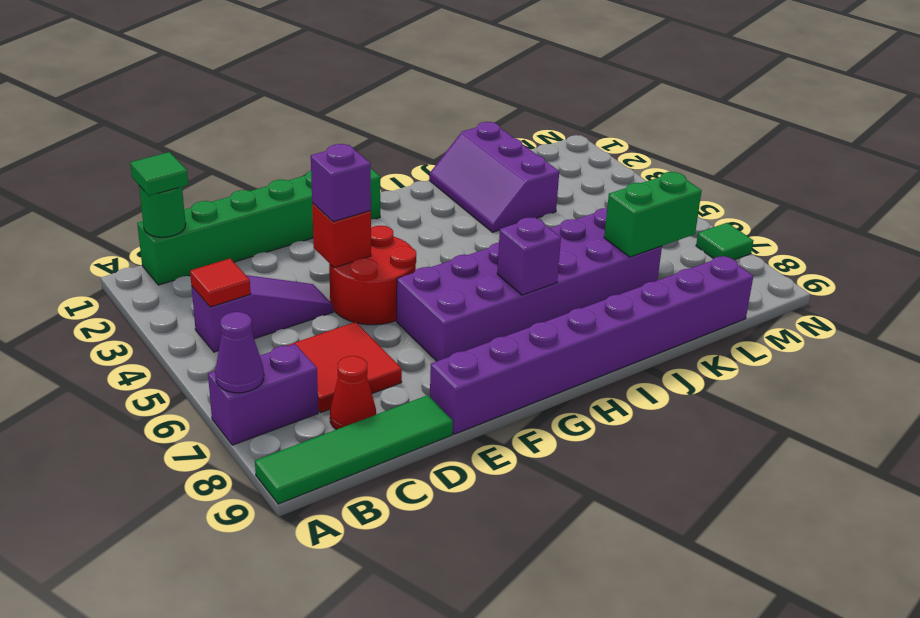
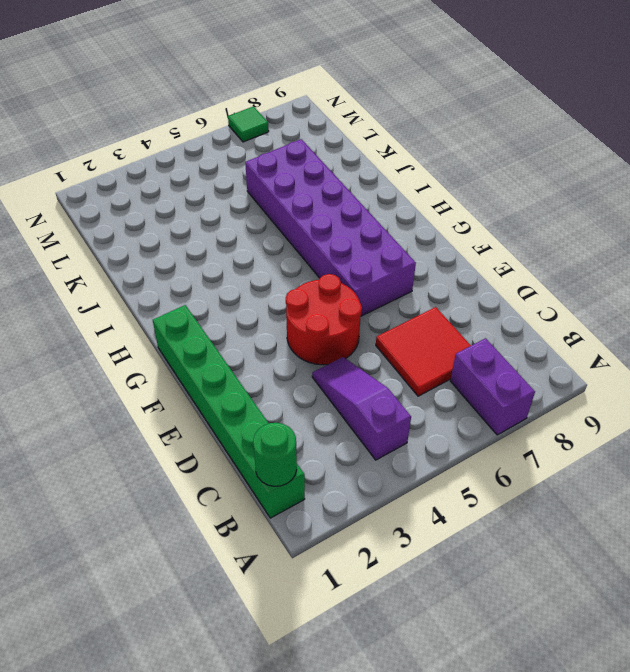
none -> green tile A9:D9 level 1
none -> red cone C8 level 1
none -> purple brick E9:L9 level 1

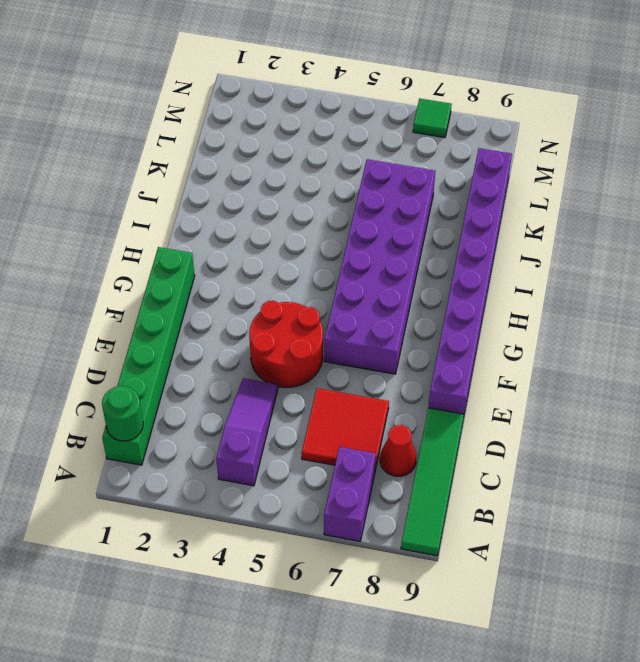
none -> purple slope J1:K3 level 1 top K
none -> purple cone A7 level 2
none -> red tile B4 level 2

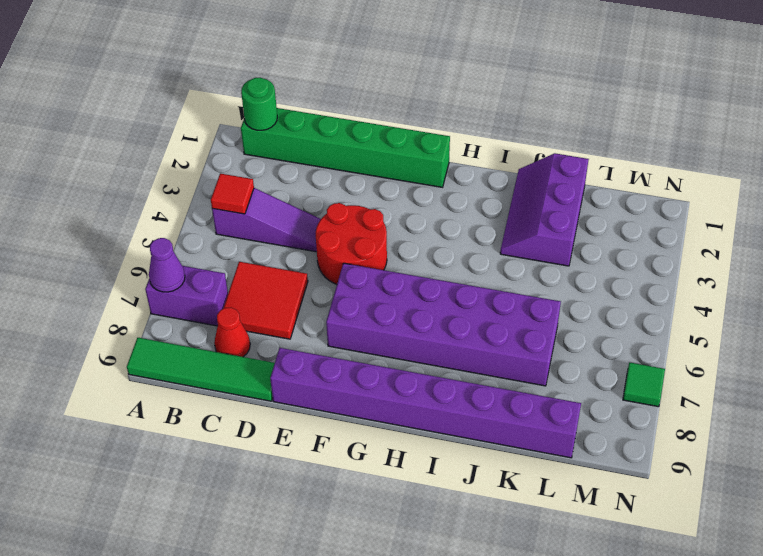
none -> red brick E4 level 2
none -> purple brick H7 level 2
none -> green brick K7:L7 level 2

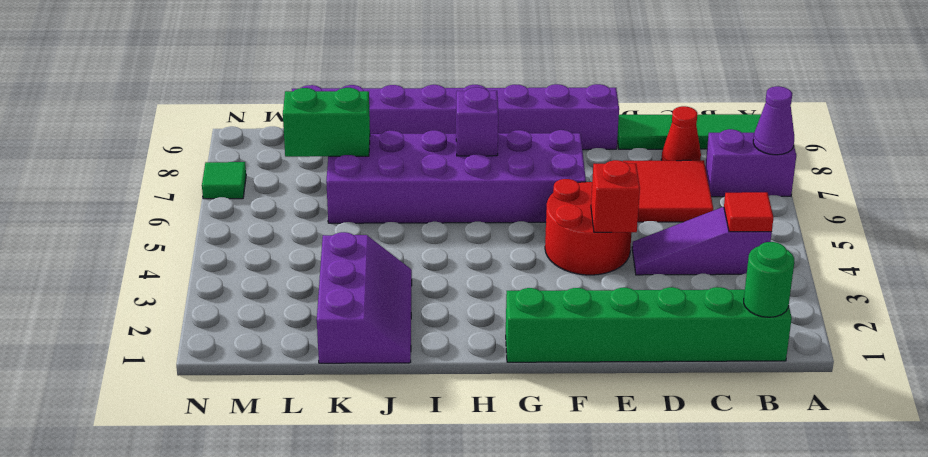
none -> green tile B1 level 3
none -> purple brick E4 level 3

